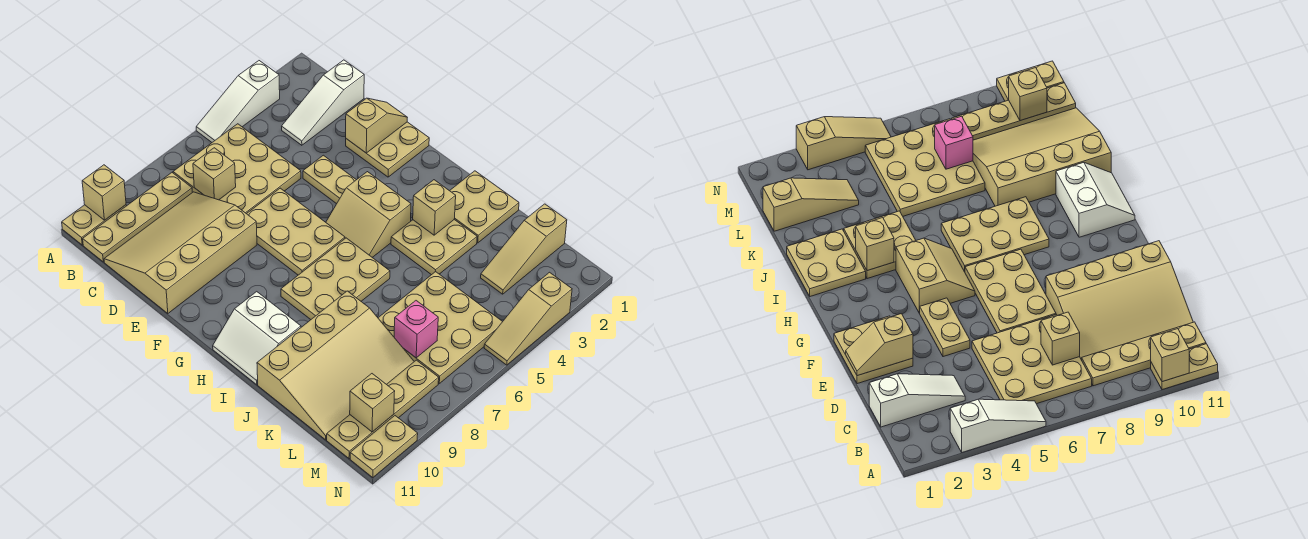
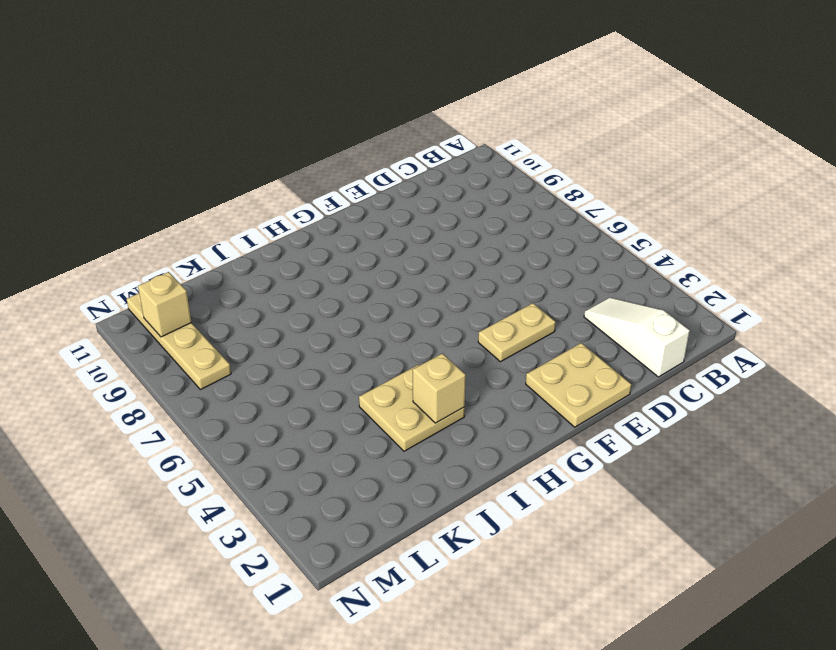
none -> white slope A3:A5 level 1 top 3
none -> tan plate A10:A11 level 1
none -> tan plate B5:D7 level 1

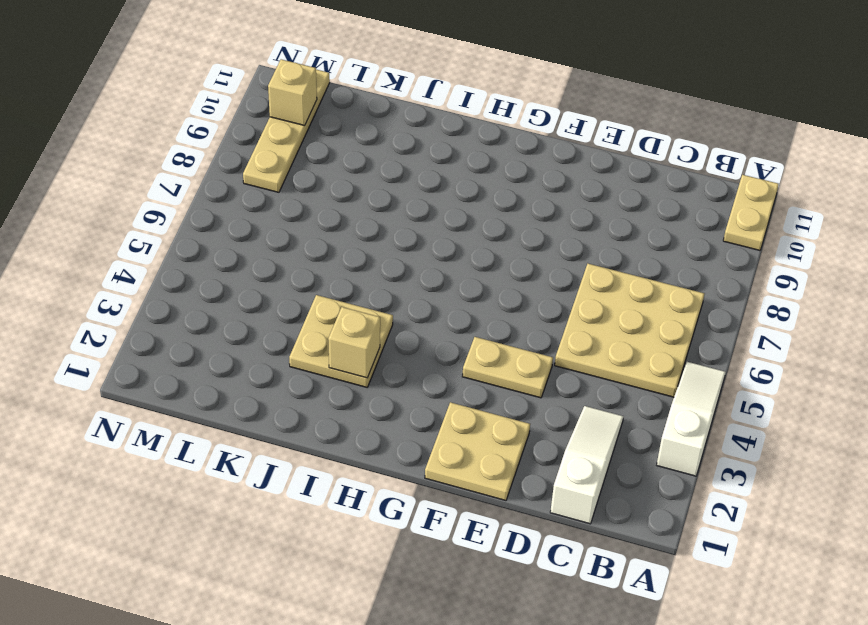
none -> tan plate B8:B11 level 1
none -> tan slope C8:E11 level 1 top E
none -> tan plate E6:G7 level 1

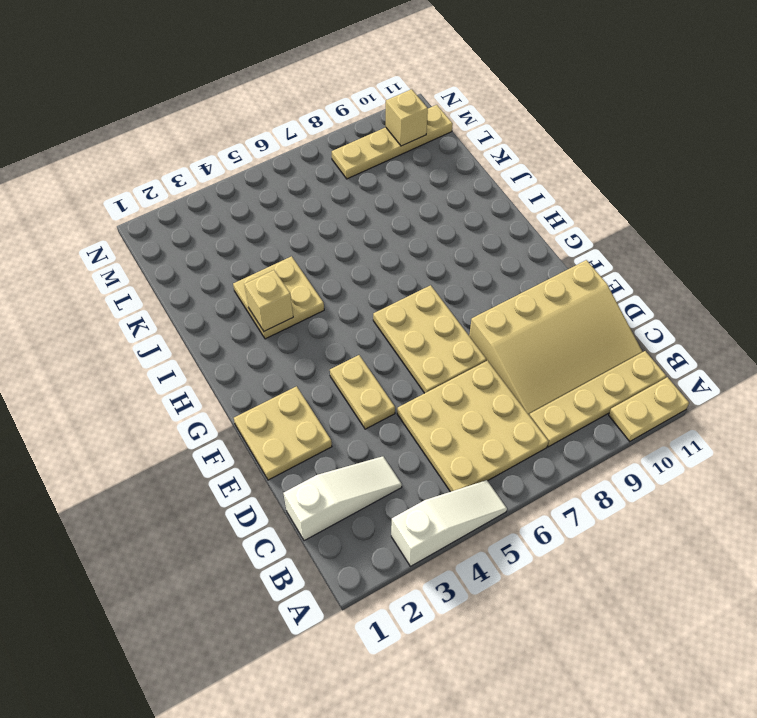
none -> tan slope G4:H5 level 1 top 4
none -> tan plate H6:I8 level 1
none -> white slope H10:I11 level 1 top 10

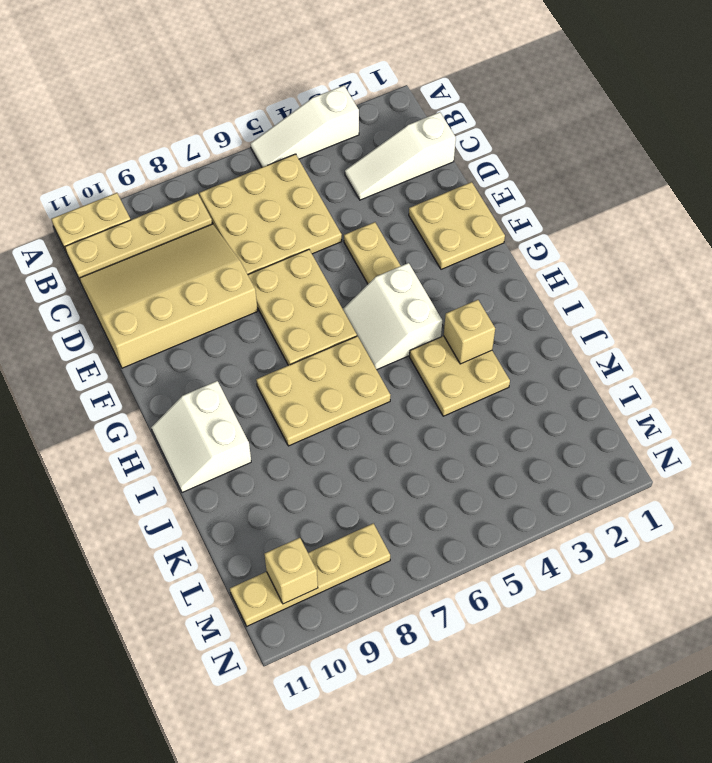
white slope G4:H5 level 1 top 4 -> tan slope G4:H5 level 1 top 4
none -> tan plate I1:J2 level 1
none -> tan slope J8:L11 level 1 top J
none -> tan plate K5:M7 level 1

